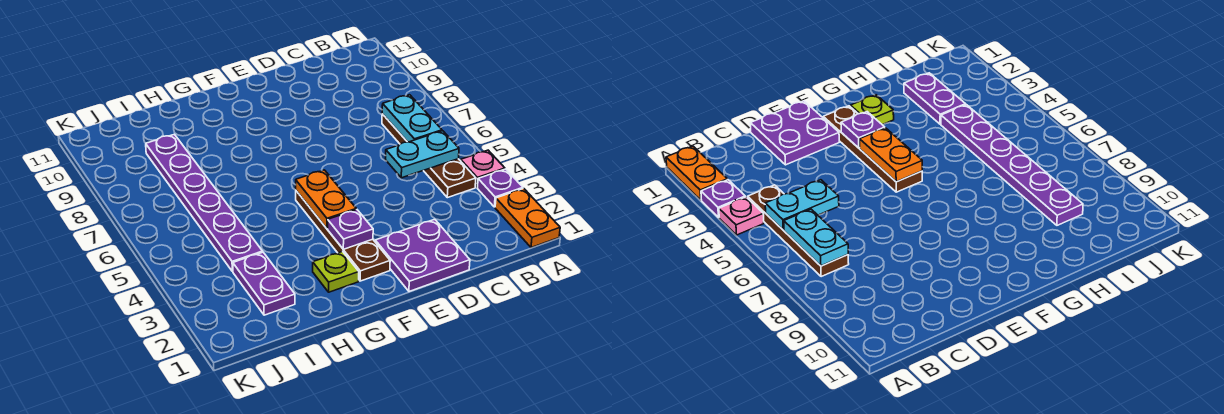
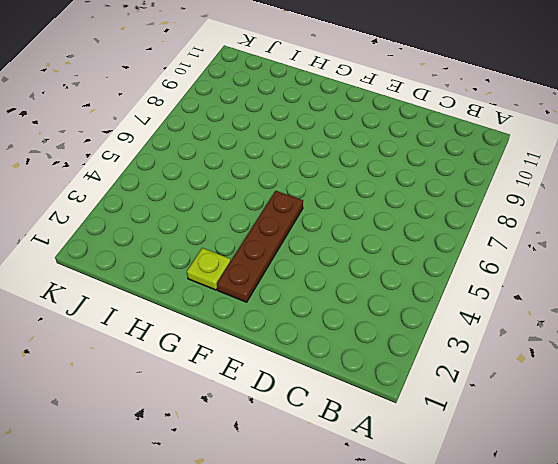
none -> orange plate A1:A2 level 1
none -> purple plate A3 level 1
none -> pink plate A4 level 1

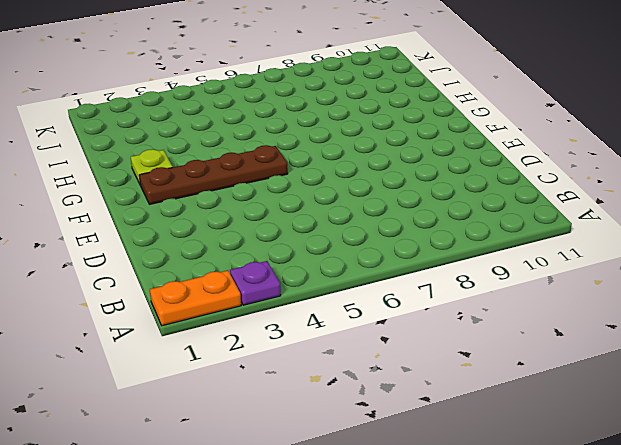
none -> pink plate A4 level 1
none -> brown plate B4:B7 level 1
none -> purple plate D1:E2 level 1

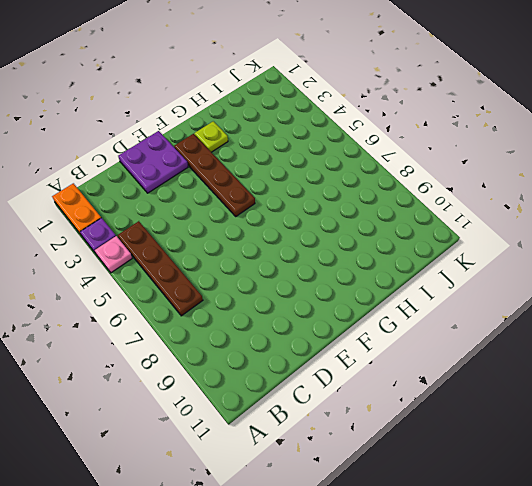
none -> purple plate I2:I3 level 1
none -> purple plate I4:I9 level 1
none -> cyan plate B5:C5 level 2

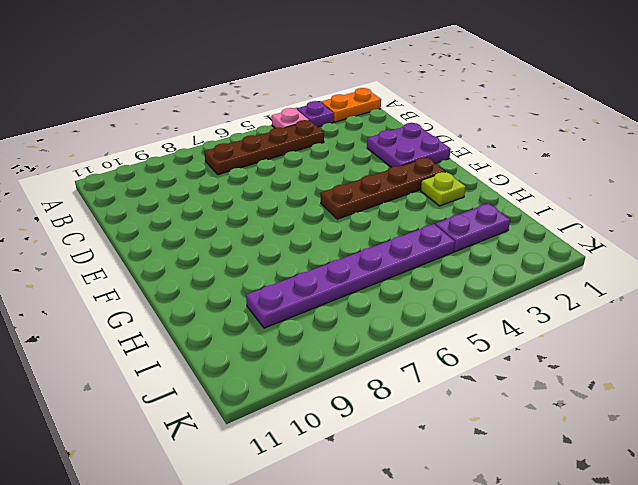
none -> cyan plate B5:C5 level 2
none -> cyan plate B6:B7 level 2
none -> purple plate F3 level 2

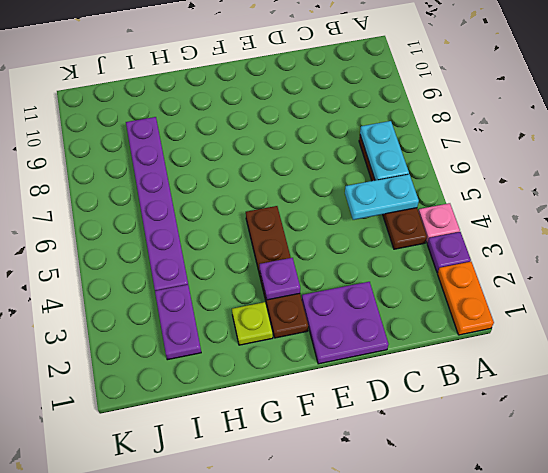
none -> orange plate F4:F5 level 2

